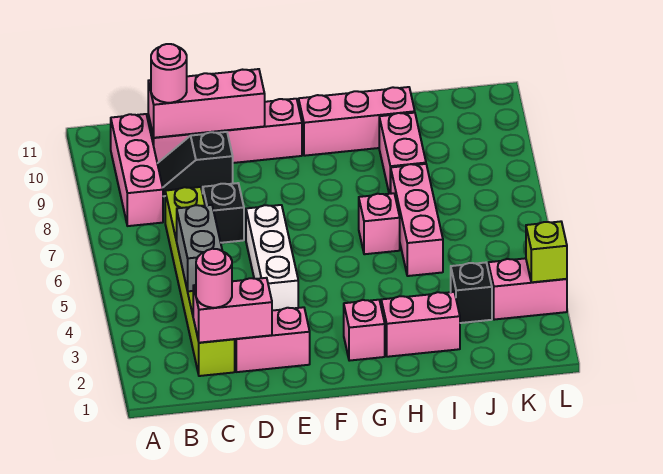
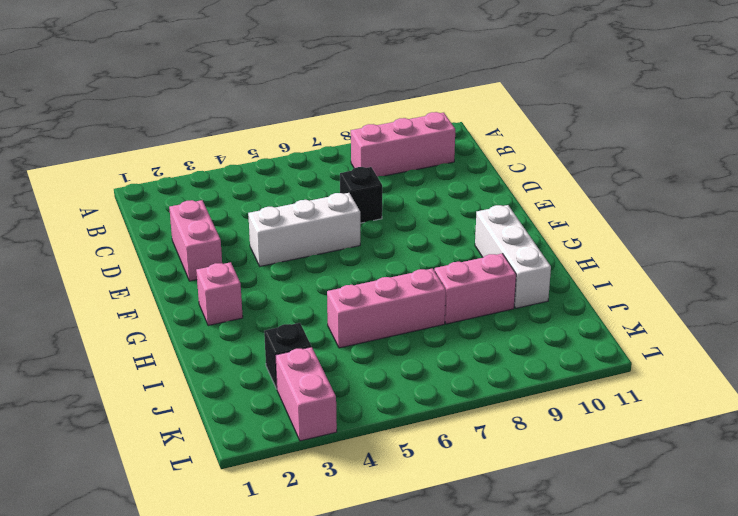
white brick G10:I10 level 1 -> pink brick G10:I10 level 1
none -> lime brick C2:C7 level 1
none -> black slope C9:D9 level 1 top D
none -> pink brick C10:F10 level 1

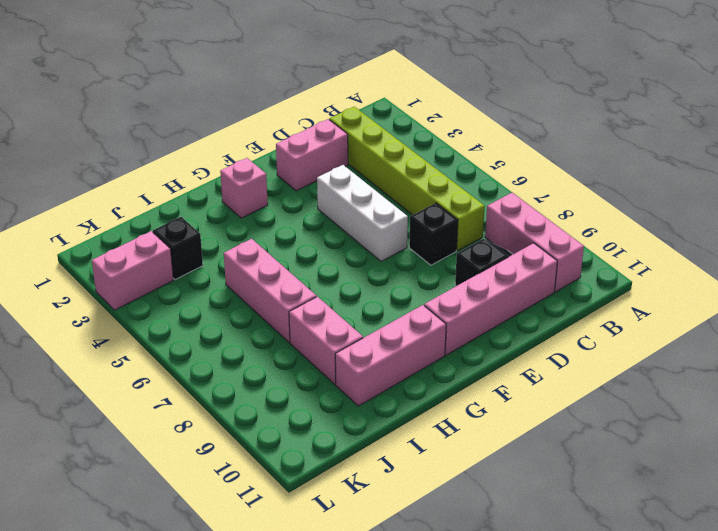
none -> pink brick H2:I2 level 1
none -> pink brick H6 level 1
none -> pink brick C2:D2 level 2

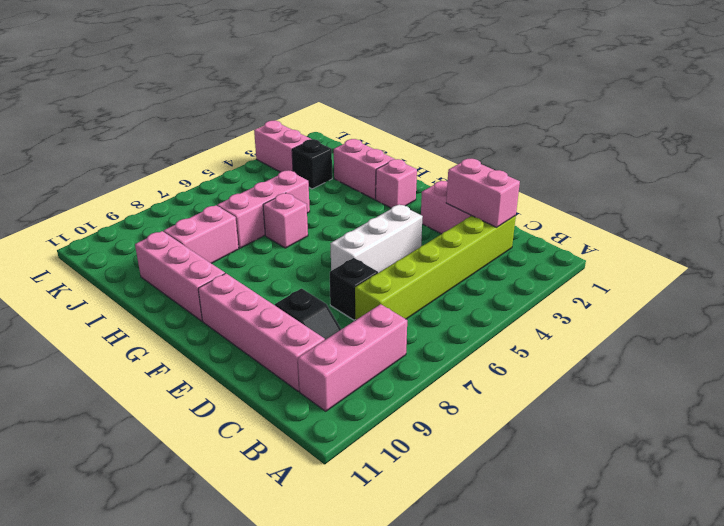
none -> grey brick C4:C5 level 2
none -> pink brick C10:E10 level 2
none -> lime brick L3 level 2

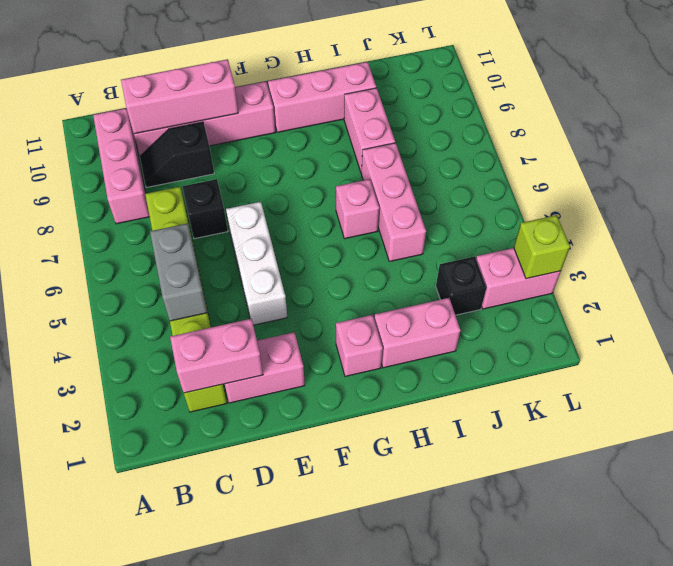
none -> pink round brick C2 level 3
none -> pink round brick C10 level 3

